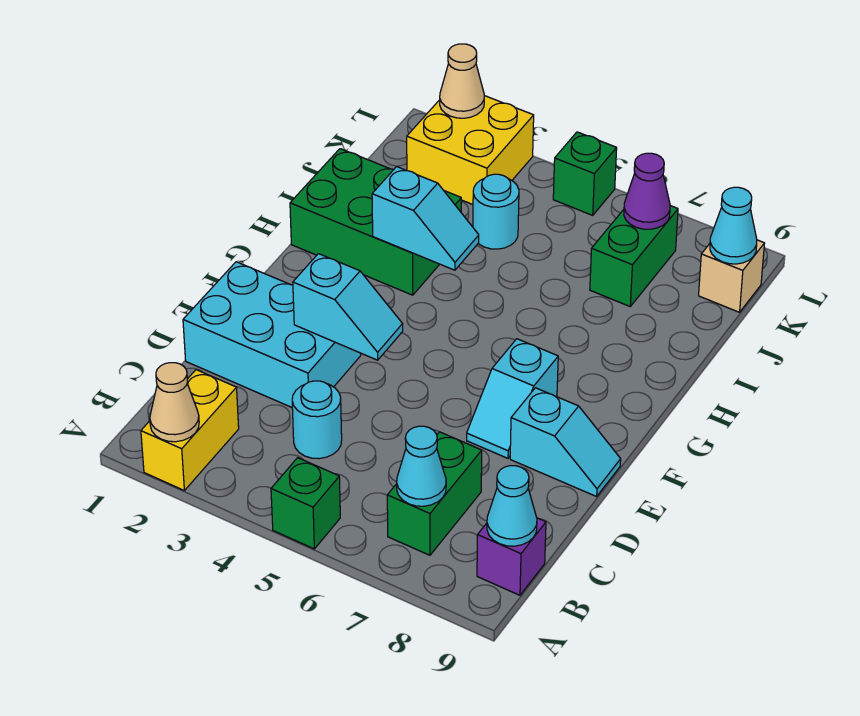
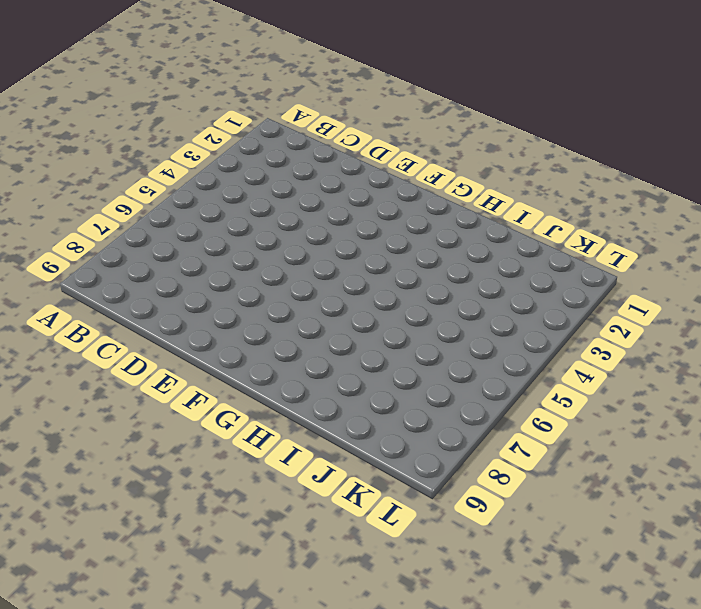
none -> yellow brick A2:B2 level 1
none -> green brick A5 level 1
none -> green brick B7:C7 level 1

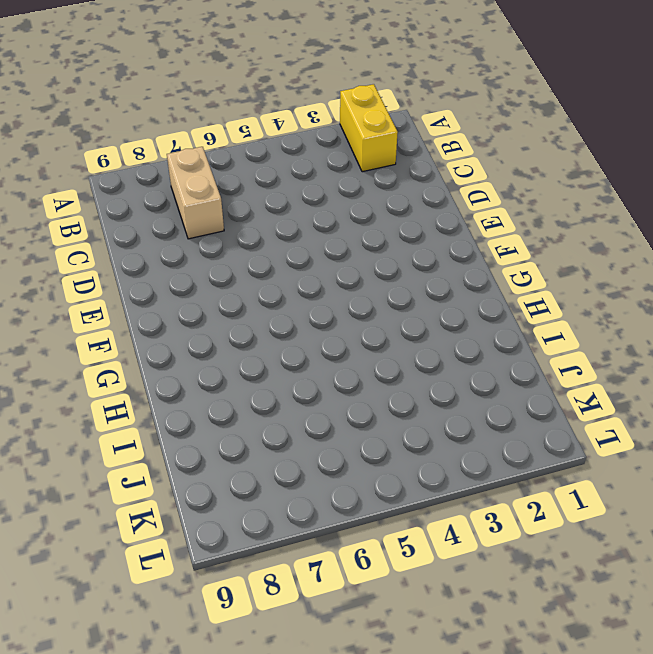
tan brick B7:C7 level 1 -> green brick B7:C7 level 1
none -> green brick A5 level 1
none -> purple brick B9 level 1
none -> cyan round brick C4 level 1

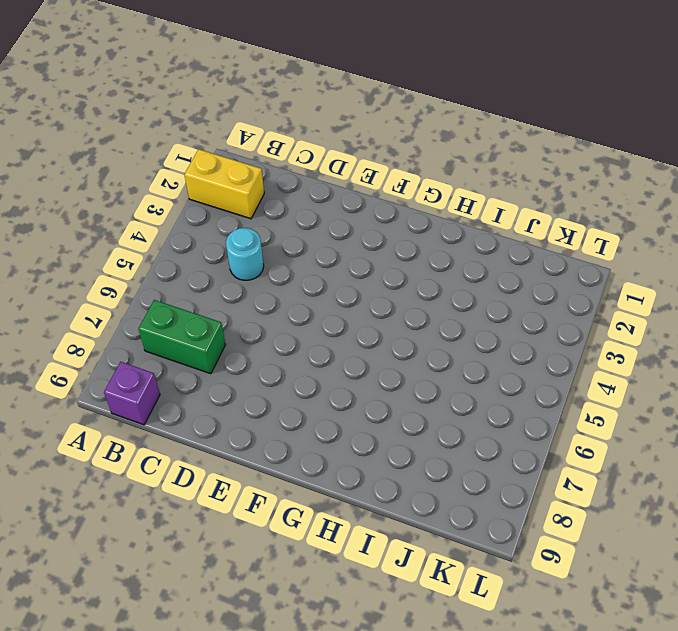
none -> green brick A5 level 1
none -> cyan brick D1:E3 level 1
none -> cyan slope E7:F7 level 1 top F

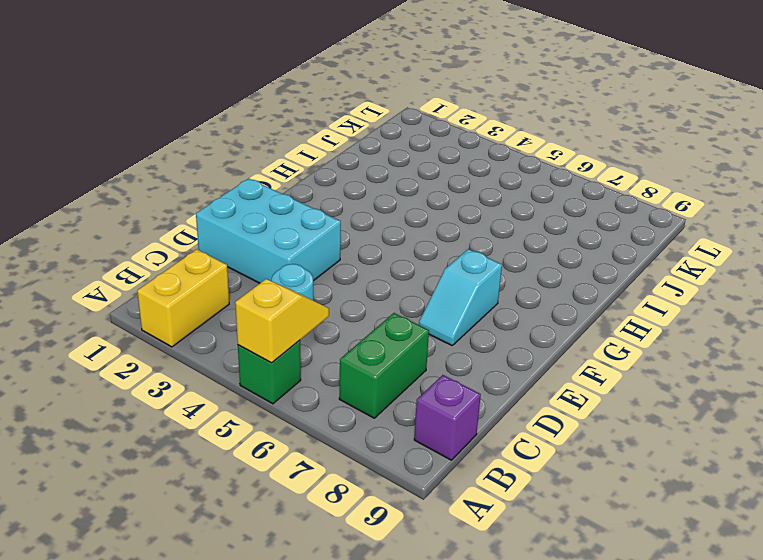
yellow slope A5:B5 level 2 top A -> none
none -> cyan slope E8:E9 level 1 top 8
none -> green brick H1:I3 level 1
none -> cyan round brick J4 level 1

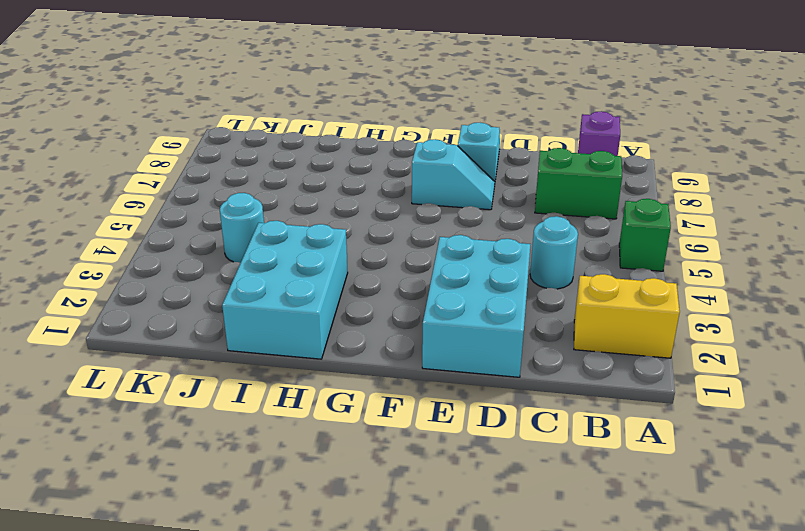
cyan brick H1:I3 level 1 -> green brick H1:I3 level 1
none -> green brick J7:K7 level 1
none -> yellow brick K2:L3 level 1
none -> tan brick K9 level 1

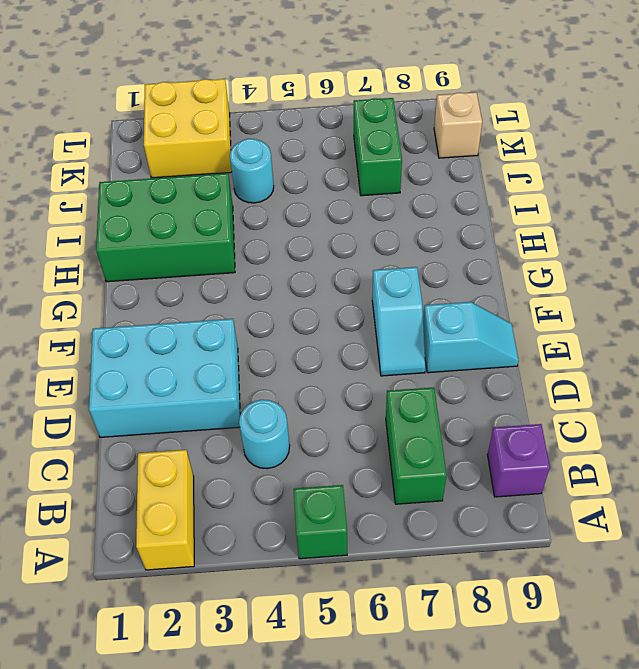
none -> green brick L5 level 1
none -> tan cone A2 level 2
none -> cyan cone B7 level 2

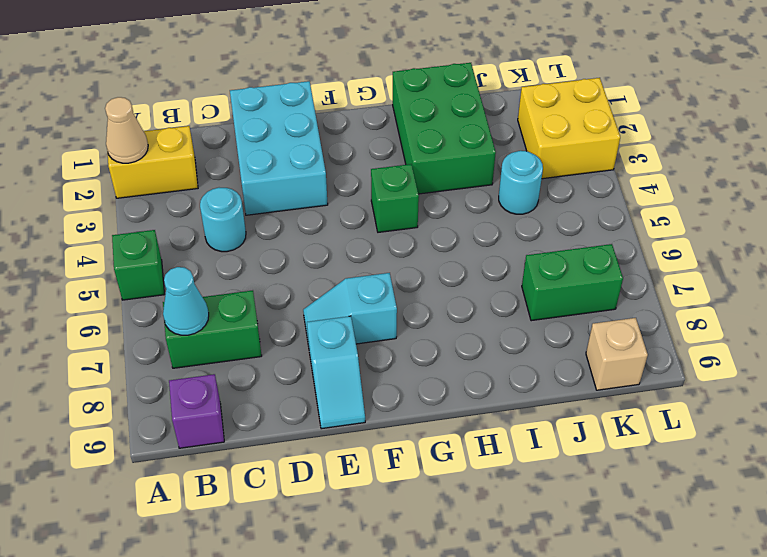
green brick G4 level 1 -> green brick L5 level 1
none -> cyan cone B9 level 2
none -> cyan slope E3:E4 level 2 top 3
none -> cyan slope H3:H4 level 2 top 3

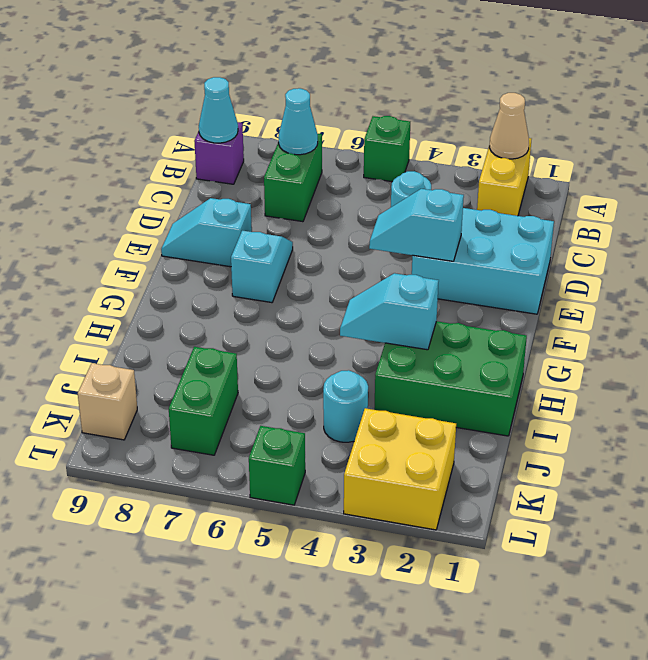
none -> purple cone K7 level 2
none -> cyan cone K9 level 2
none -> tan cone L2 level 2

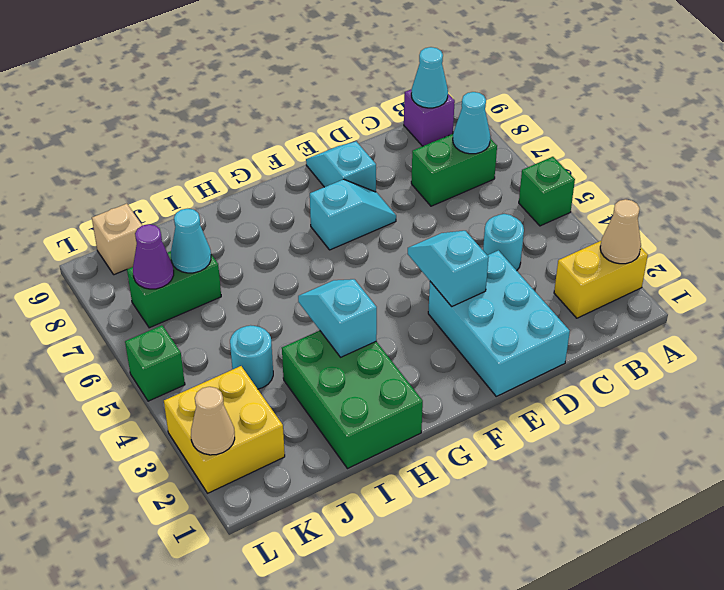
cyan cone J7 level 2 -> cyan cone K9 level 2

